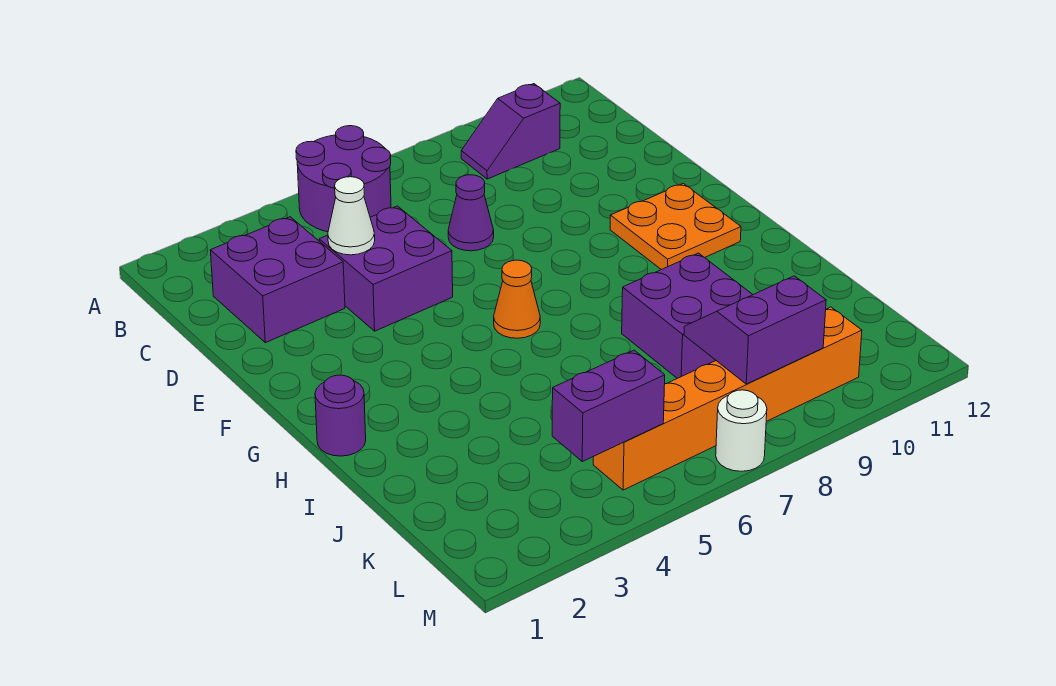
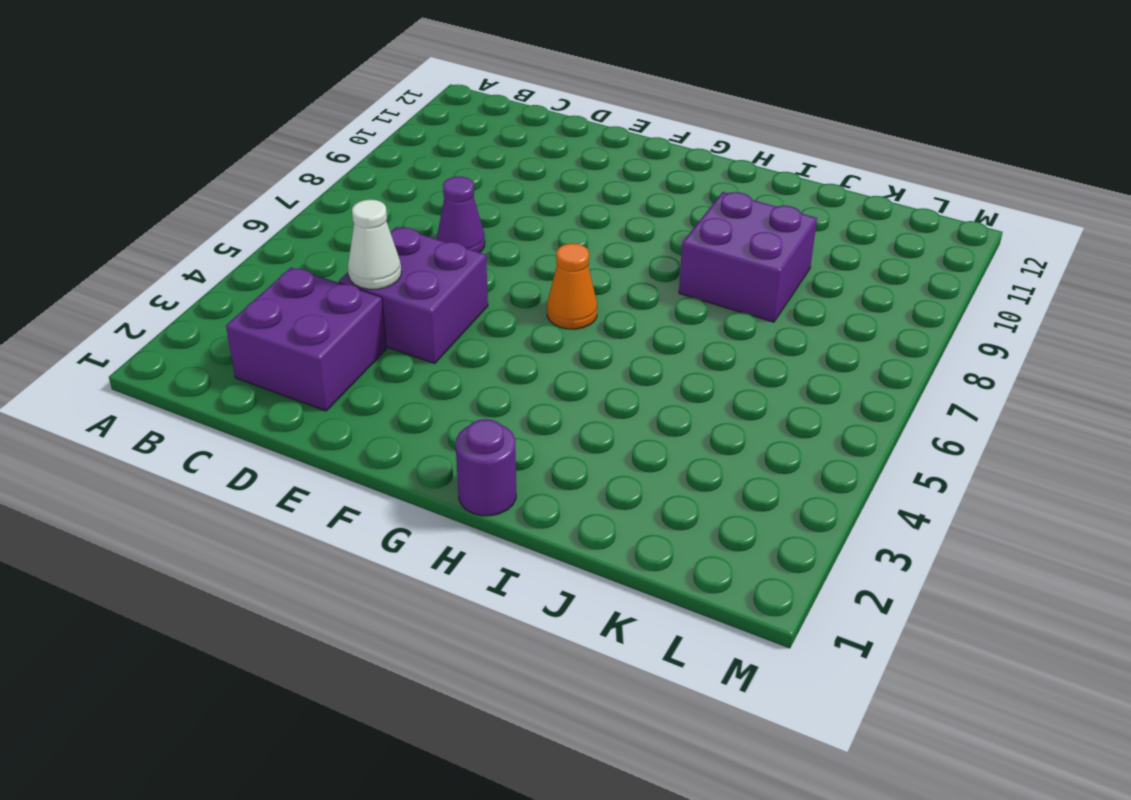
none -> purple round brick A5:B6 level 1
none -> purple slope B9:B10 level 1 top 10
none -> orange plate F10:G11 level 1

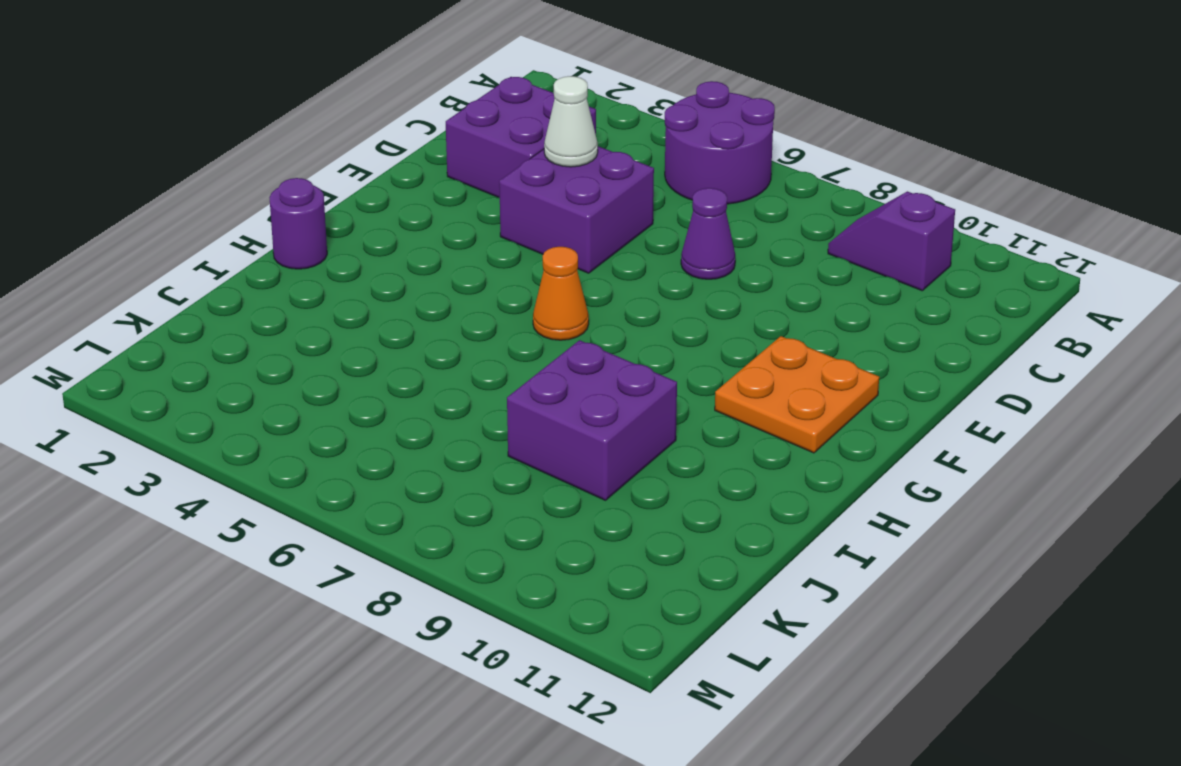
none -> orange brick L5:L10 level 1
none -> white round brick M7 level 1
none -> purple slope K8:L9 level 2 top L

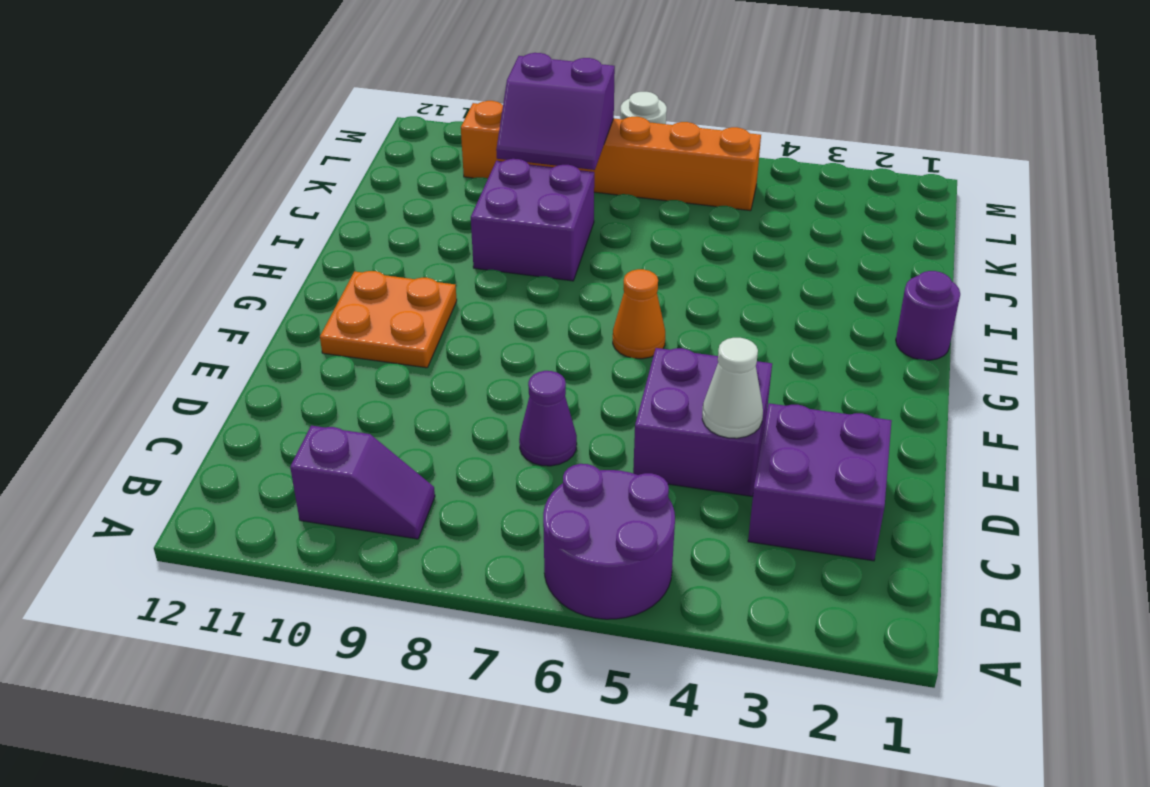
none -> purple brick L4:L5 level 2

